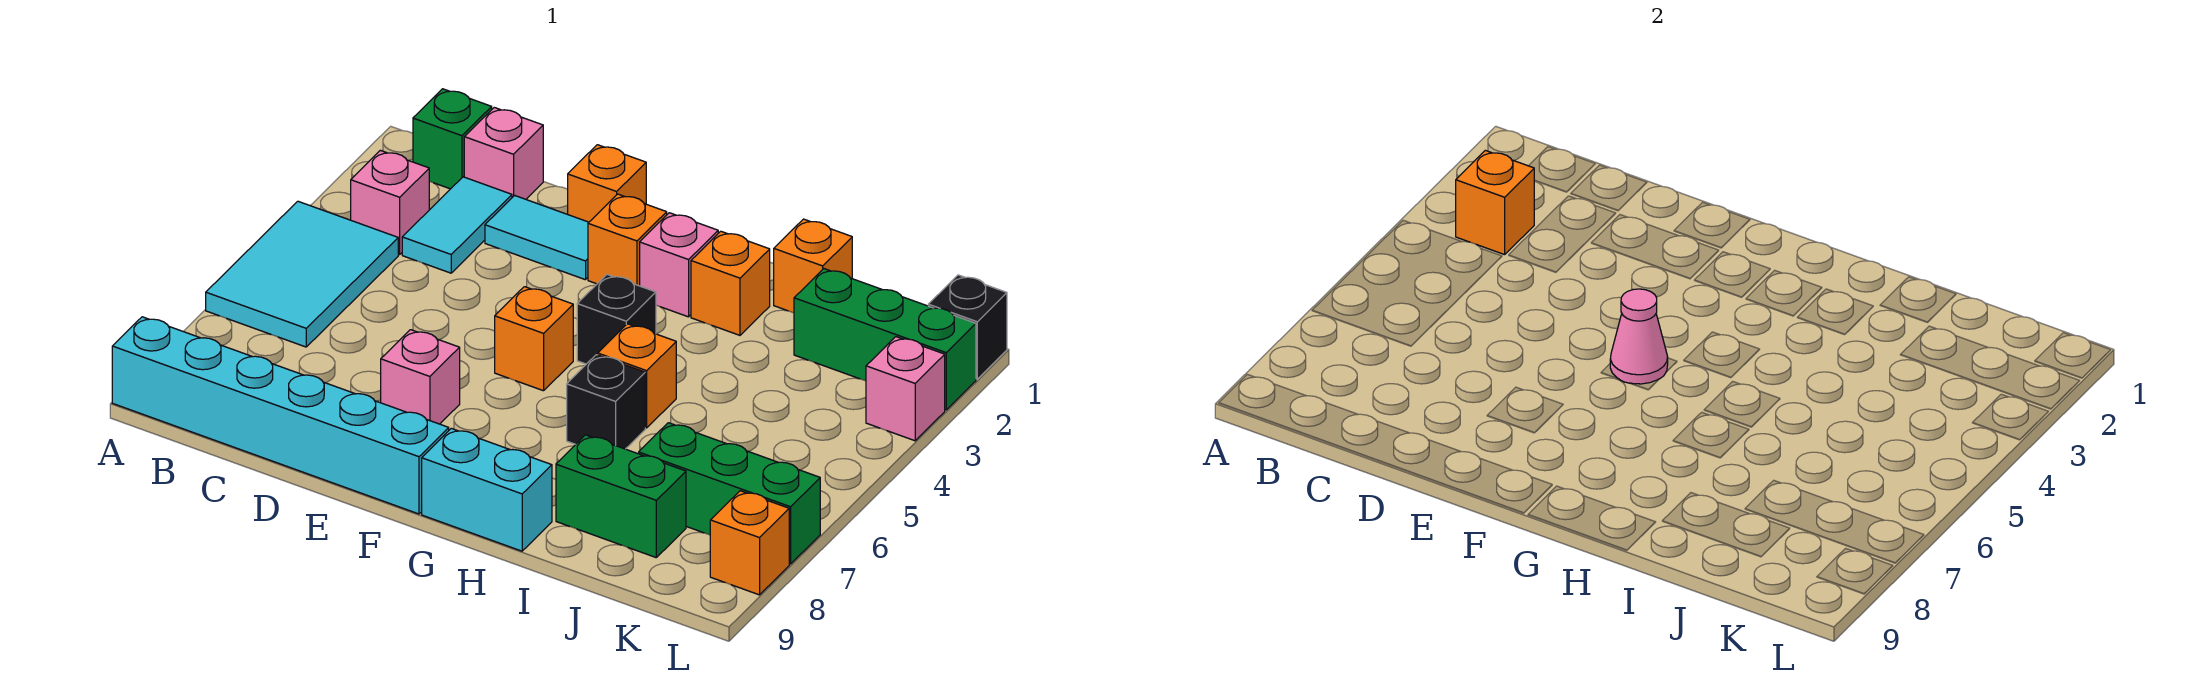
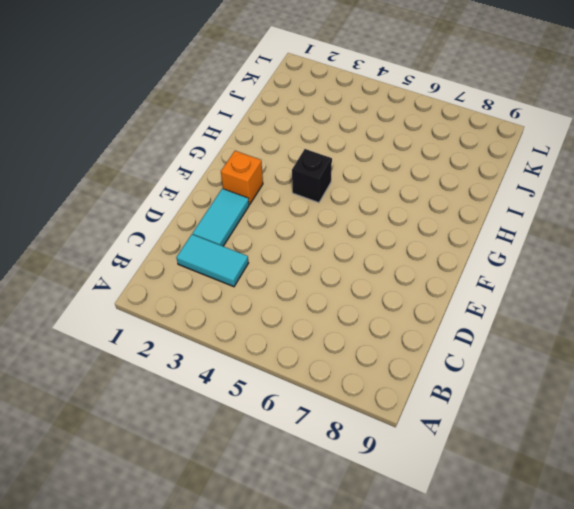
none -> cyan tile A4:B6 level 1
none -> cyan brick A9:F9 level 1
none -> green brick B1 level 1

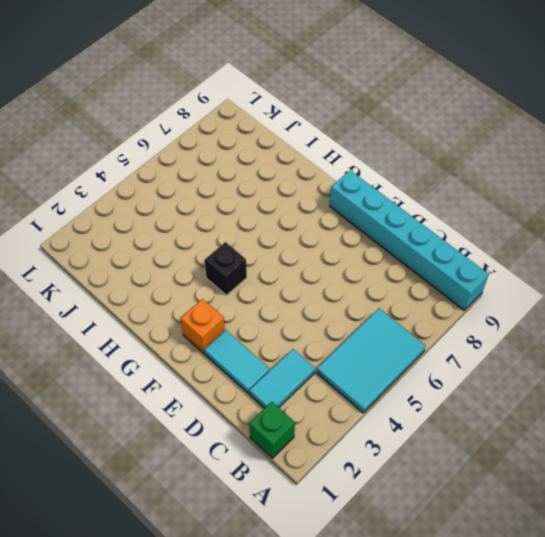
none -> pink brick B3 level 1
none -> pink brick C1 level 1
none -> orange brick E1 level 1

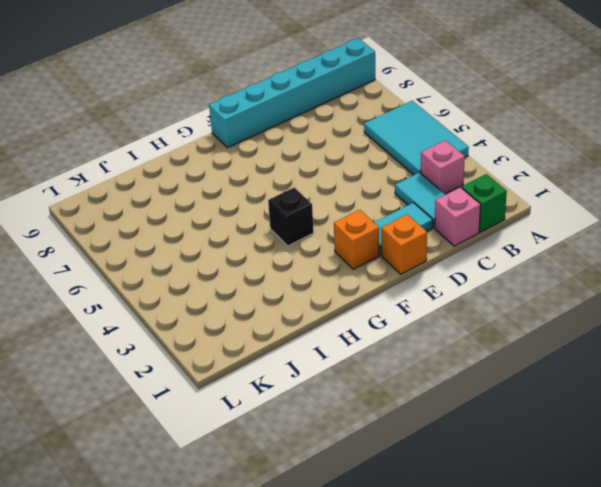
none -> pink brick E7 level 1
none -> orange brick F5 level 1
none -> pink brick G2 level 1

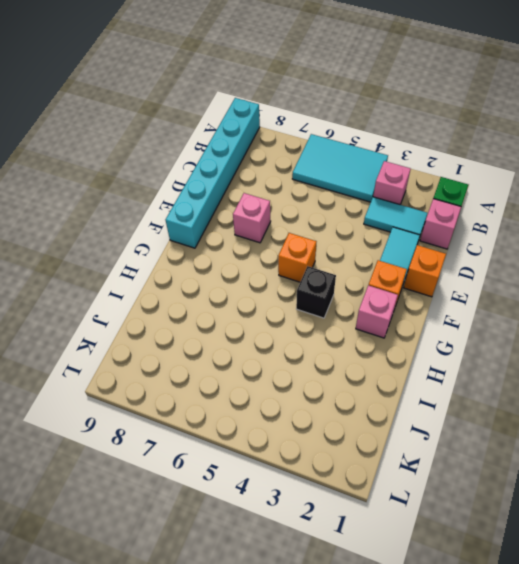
none -> cyan brick G9:H9 level 1
none -> orange brick H2 level 1
none -> orange brick H5 level 1

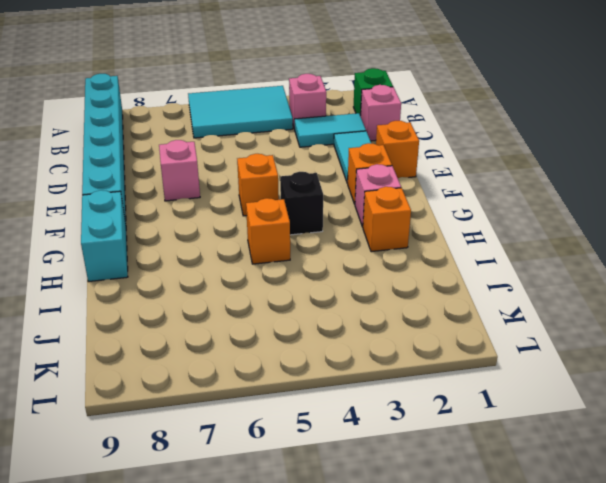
none -> black brick H6 level 1
none -> orange brick I1 level 1
none -> green brick I8:J8 level 1

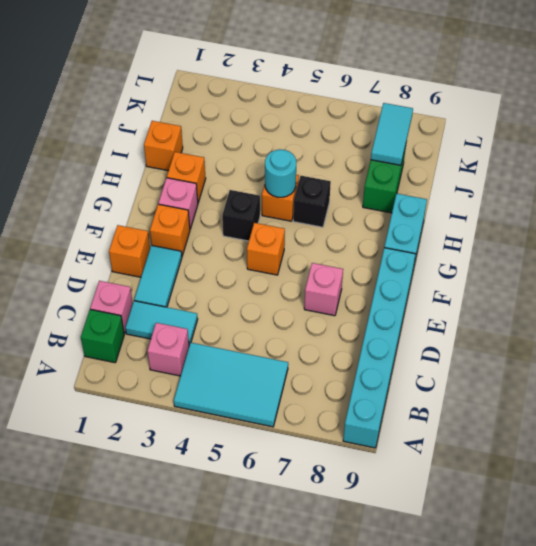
cyan round brick H5 level 2 -> none
cyan tile J8:K8 level 2 -> none
none -> green brick J2:L2 level 1
none -> green brick J7:L7 level 1
none -> black brick L1 level 1

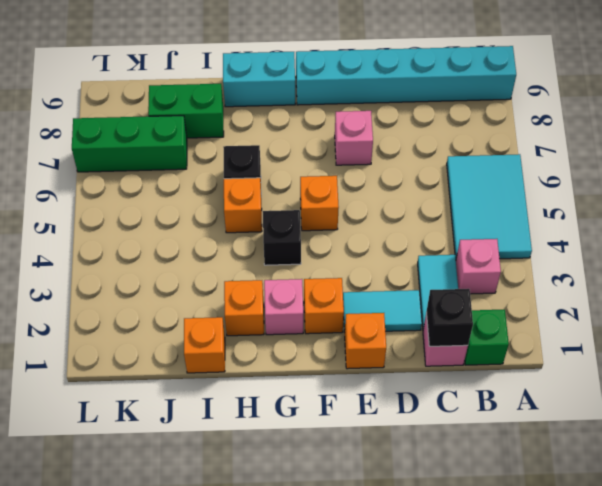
black brick C1 level 2 -> black brick L1 level 1
none -> green brick J2:L2 level 1
none -> pink brick L3 level 1
none -> orange brick L8 level 1

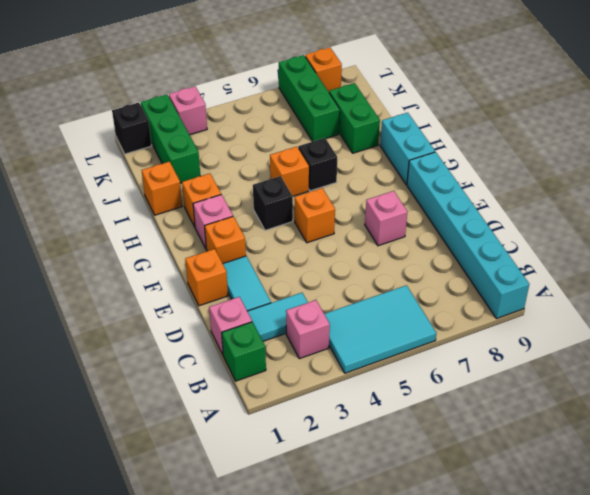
none -> orange brick B3 level 2
none -> pink cone F5 level 2

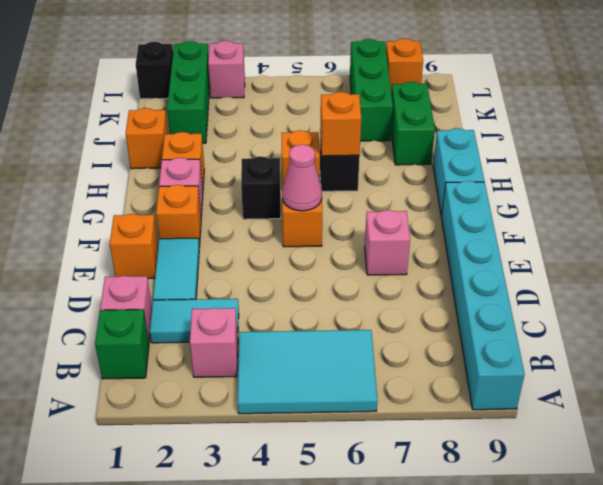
orange brick H6 level 2 -> orange brick B3 level 2

